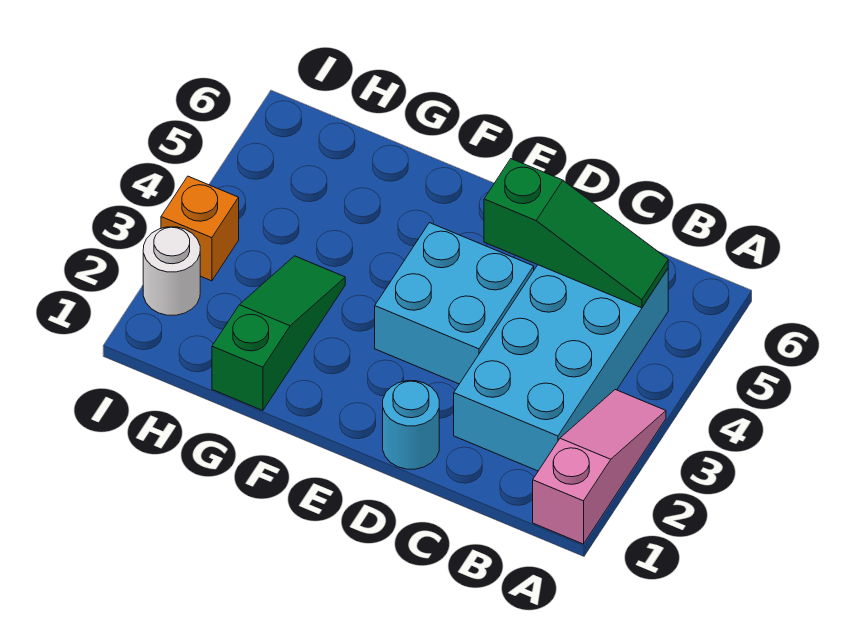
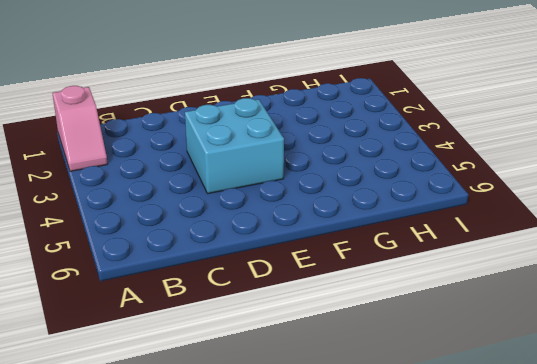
pink slope A1:A2 level 1 top 1 -> pink slope A1:A3 level 1 top 1
none -> cyan brick B2:C5 level 1
none -> cyan round brick D1 level 1

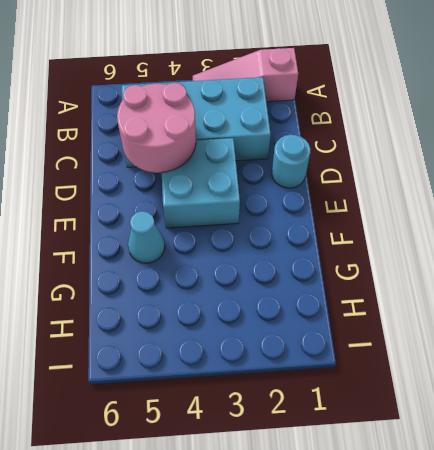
pink round brick C4:D5 level 2 -> green slope B5:D5 level 2 top D
cyan cone F5 level 1 -> none
none -> green slope G1:G3 level 1 top 1
none -> white round brick I2 level 1

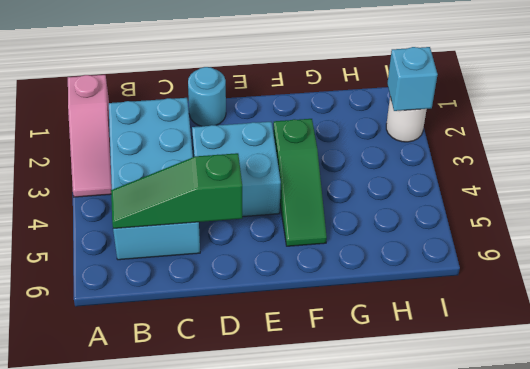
green slope F3:F5 level 1 top 3 -> green slope G1:G3 level 1 top 1
cyan brick I2 level 2 -> none
none -> orange brick I3 level 1

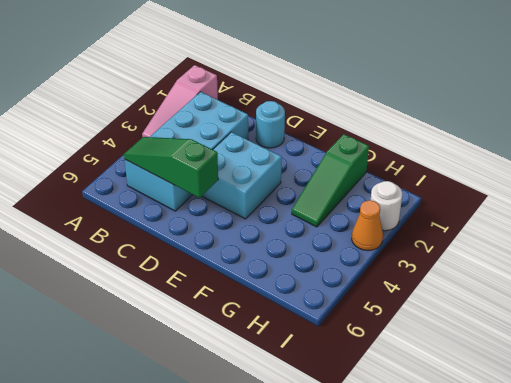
orange cone I3 level 1 -> orange brick I3 level 1

